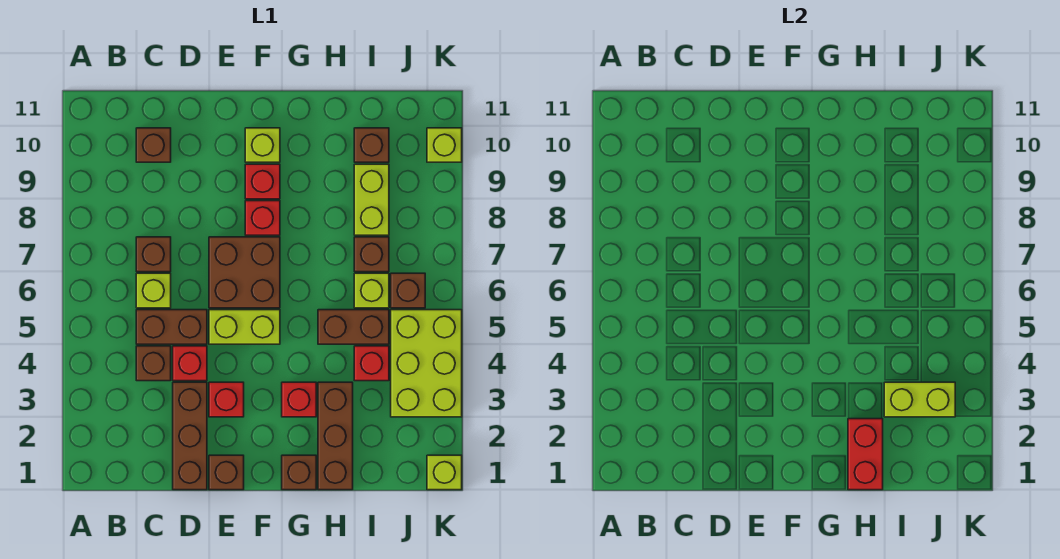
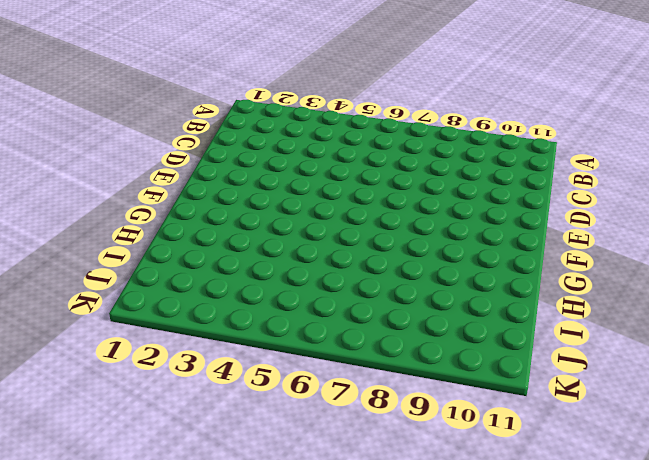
none -> brown brick C4 level 1
none -> brown brick C5:D5 level 1
none -> lime brick C6 level 1

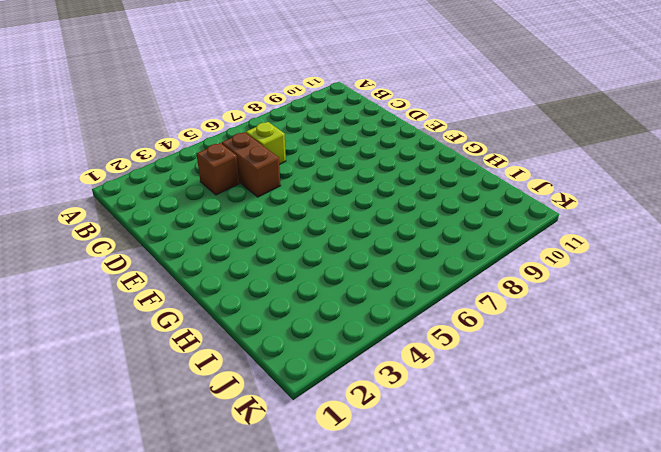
none -> brown brick C7 level 1
none -> brown brick C10 level 1
none -> brown brick D1:D3 level 1

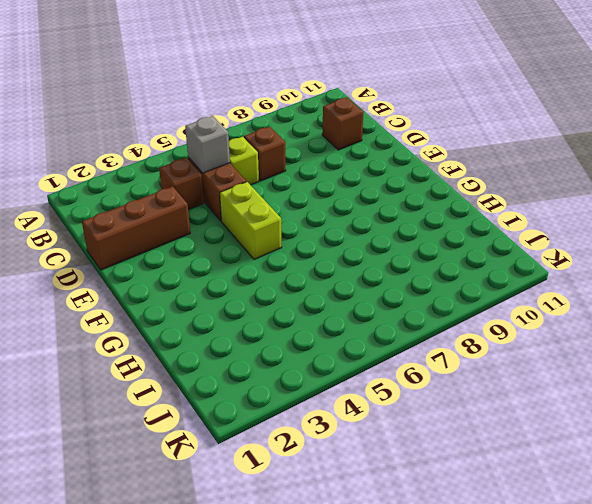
grey brick C5 level 2 -> none
none -> red brick D4 level 1
none -> brown brick E1 level 1
none -> red brick E3 level 1

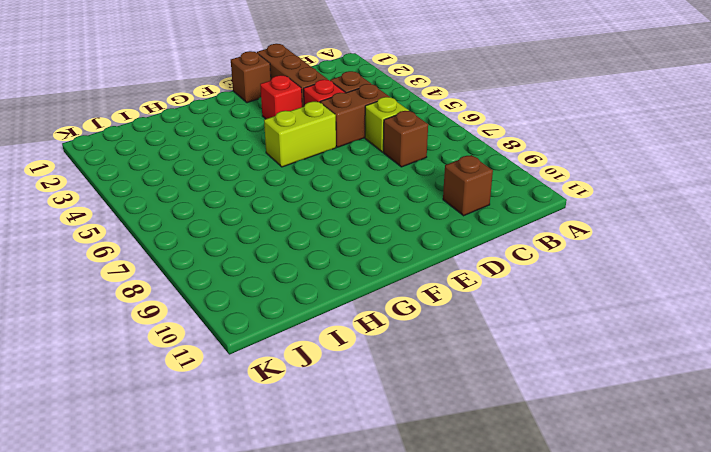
none -> brown brick E6:F7 level 1
none -> red brick F8 level 1
none -> red brick F9 level 1

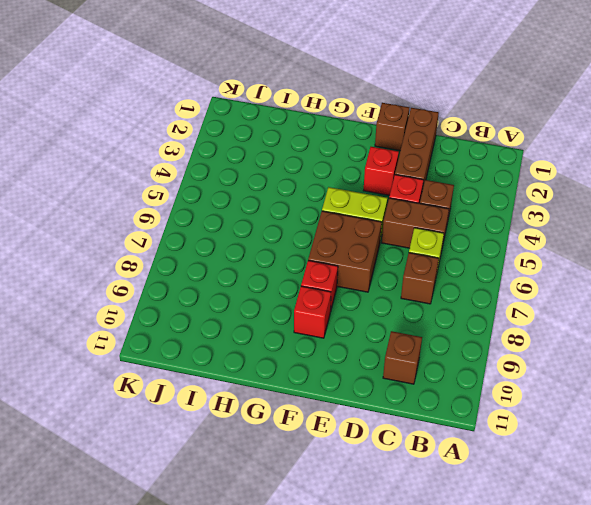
none -> lime brick F10 level 1
none -> brown brick G1 level 1
none -> red brick G3 level 1

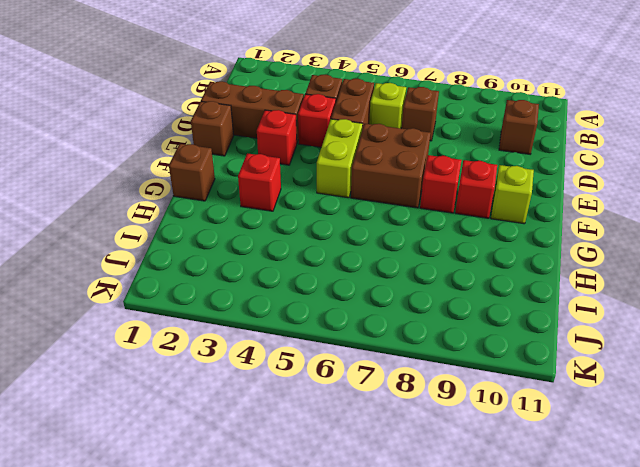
none -> brown brick H1:H3 level 1
none -> brown brick H5:I5 level 1
none -> red brick I4 level 1

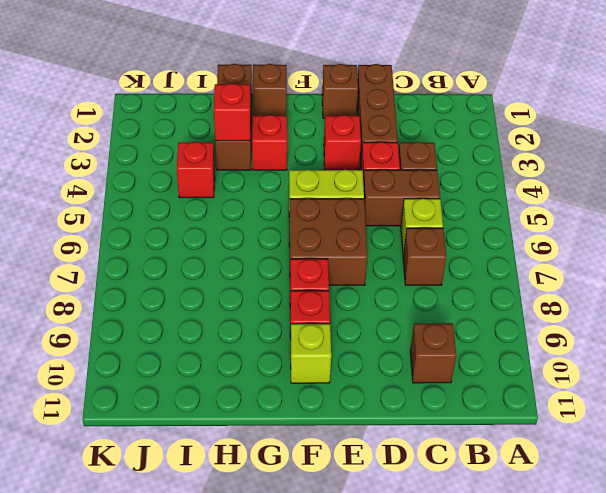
red brick H3 level 2 -> none
none -> brown brick H5:I5 level 1
none -> lime brick I6 level 1
none -> brown brick I7 level 1

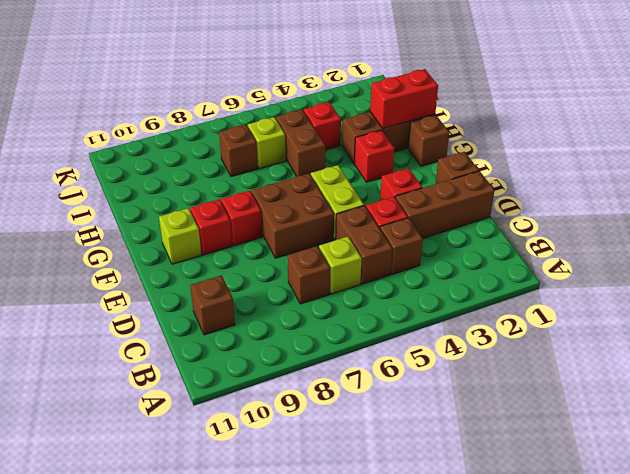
none -> lime brick I8:I9 level 1
none -> brown brick I10 level 1
none -> lime brick J3:K5 level 1

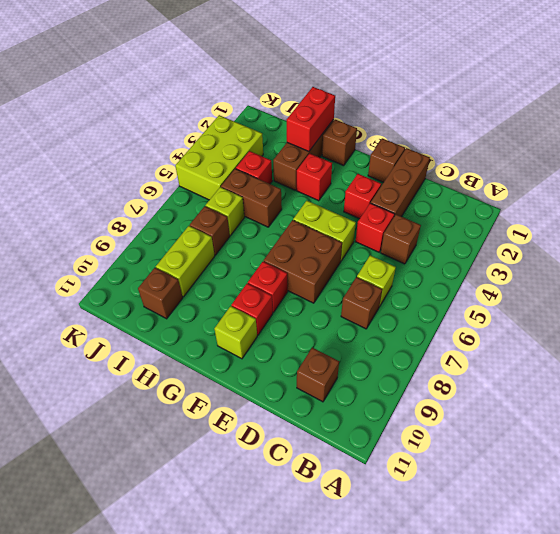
none -> brown brick C5:D5 level 1
none -> brown brick J6 level 1
none -> lime brick K1 level 1

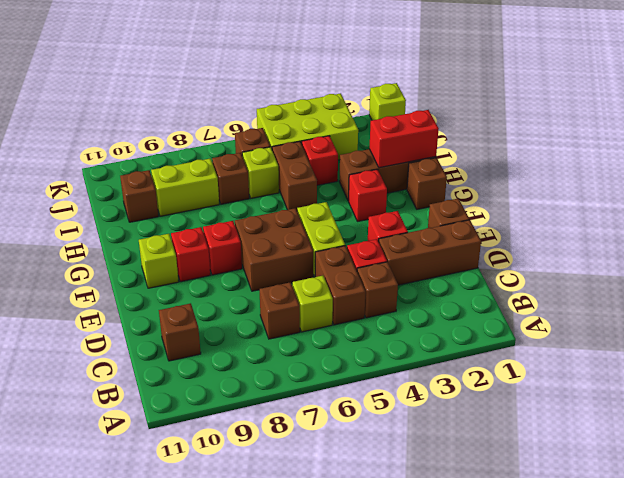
none -> lime brick K10 level 1
none -> lime brick I3:J3 level 2

